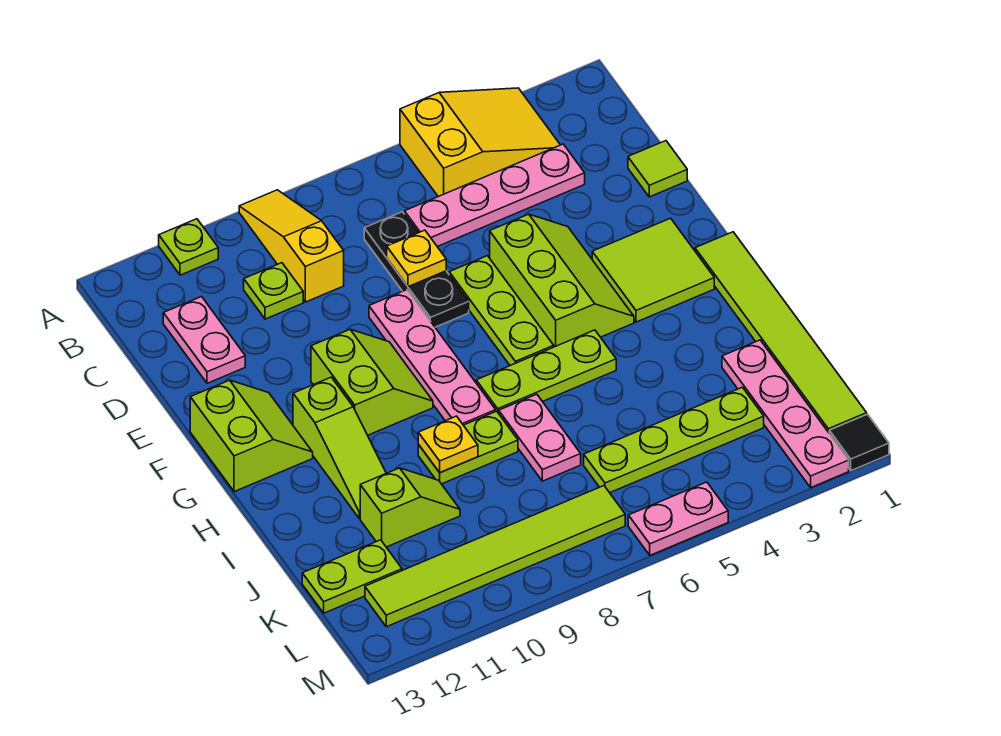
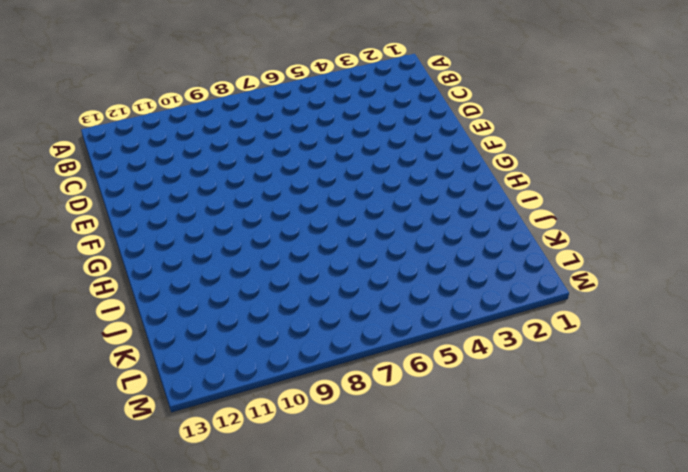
none -> yellow slope A3:B5 level 1 top 5
none -> yellow slope A9:C9 level 1 top C
none -> lime plate A11 level 1

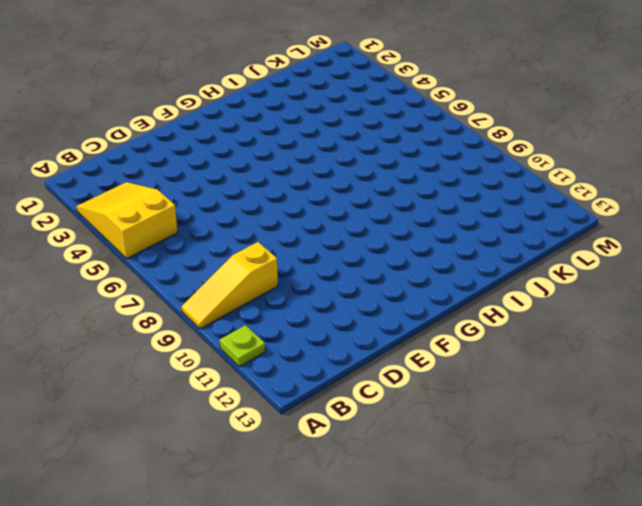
none -> pink plate C3:C6 level 1
none -> black plate C7:E7 level 1
none -> lime plate C10 level 1

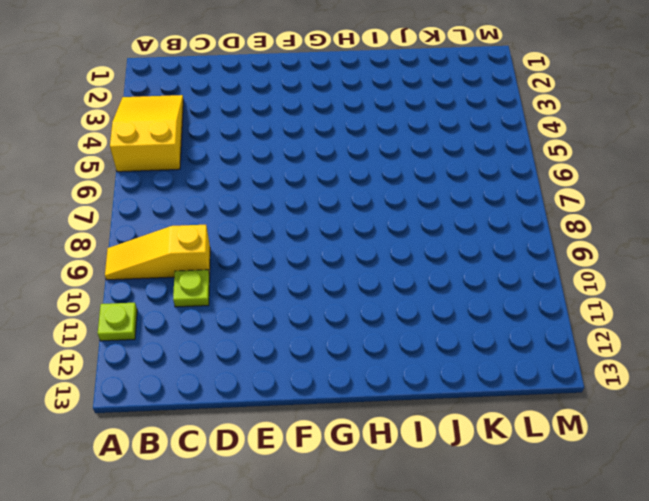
none -> pink plate C3:C6 level 1
none -> black plate C7:E7 level 1
none -> pink plate C12:D12 level 1

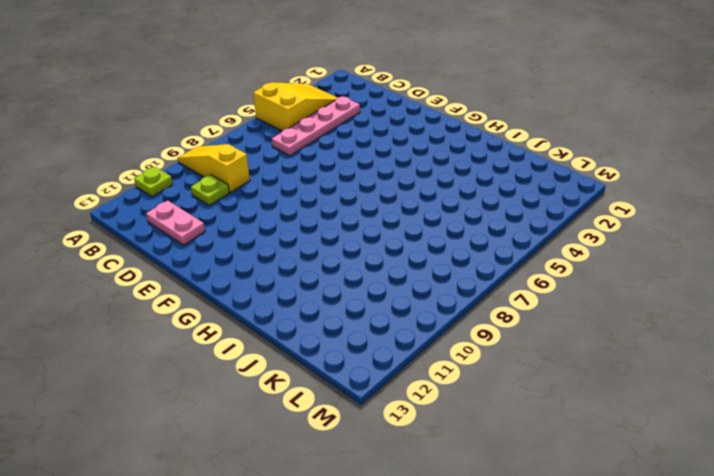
none -> black plate C7:E7 level 1
none -> lime tile D1 level 1
none -> lime slope E4:G5 level 1 top 5

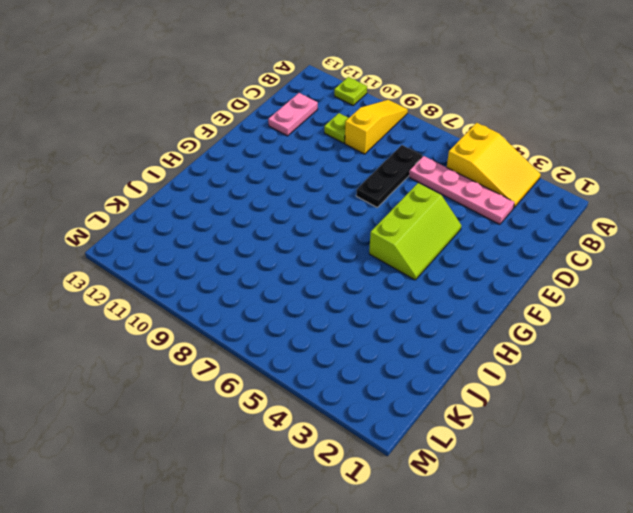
none -> lime tile D1 level 1
none -> lime plate E6:G6 level 1
none -> pink plate E8:H8 level 1

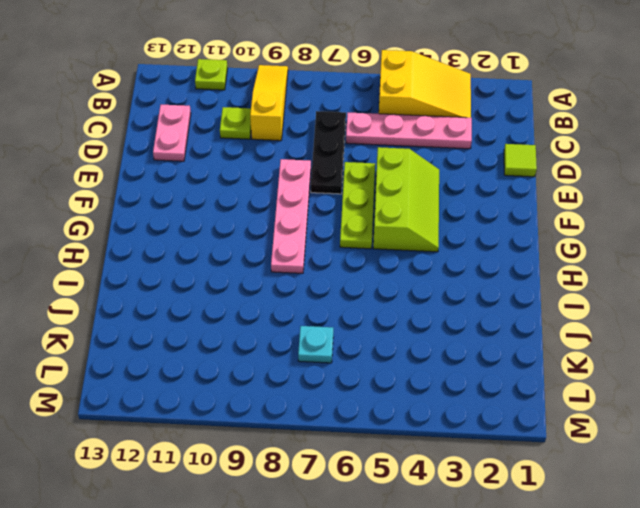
cyan plate K7 level 1 -> none
none -> lime tile F2:G3 level 1
none -> lime slope F9:G10 level 1 top 10
none -> lime slope F12:G13 level 1 top 13

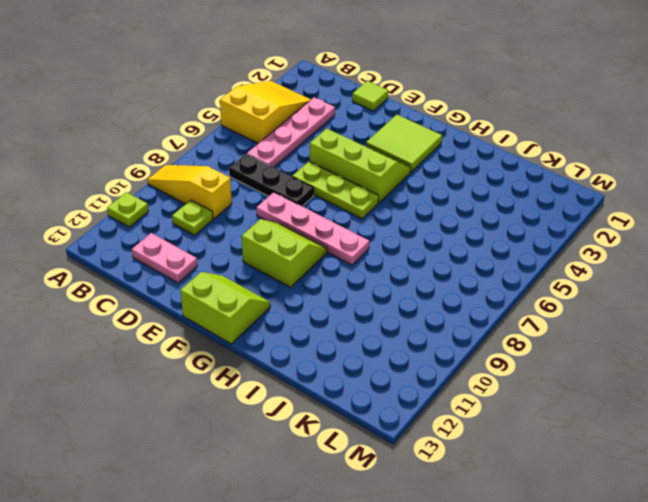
none -> lime tile G1:L1 level 1
none -> lime slope G11:I11 level 1 top G
none -> lime plate H5:H7 level 1

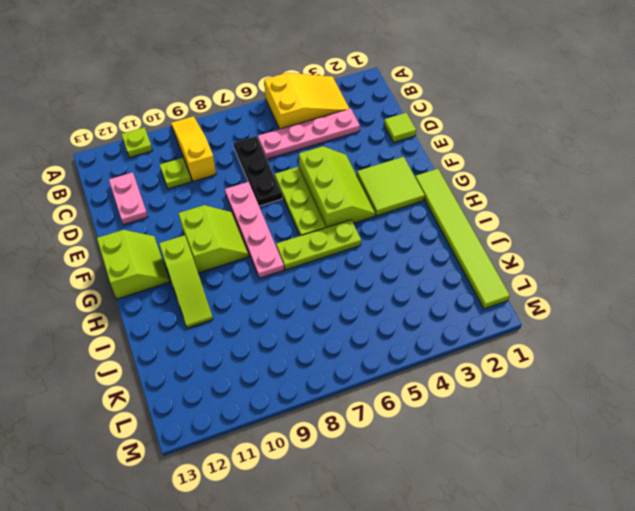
none -> pink plate I7:J7 level 1
none -> lime plate I8:I9 level 1
none -> pink plate J2:M2 level 1

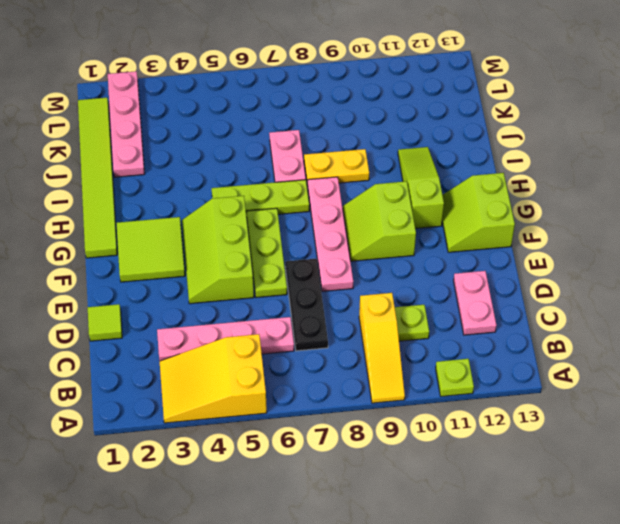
yellow plate I8:I9 level 1 -> lime plate I8:I9 level 1
none -> lime slope J10:J11 level 1 top 11
none -> lime plate K3:K6 level 1
none -> lime plate K12:K13 level 1

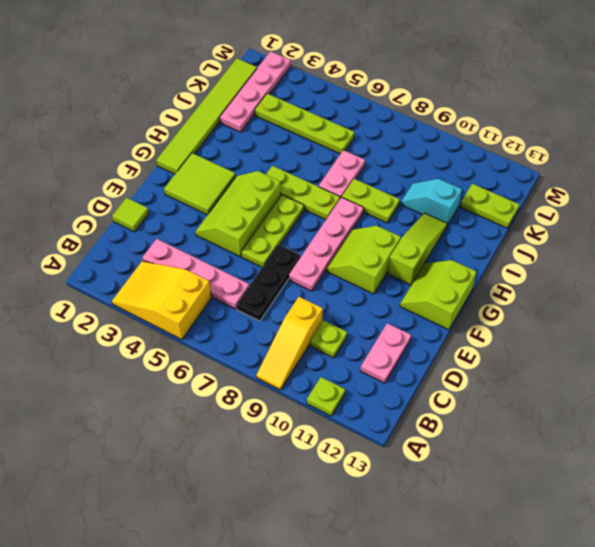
cyan slope J10:J11 level 1 top 11 -> lime slope J10:J11 level 1 top 11
none -> lime tile L7:L12 level 1
none -> black tile M1 level 1
none -> pink plate M5:M6 level 1

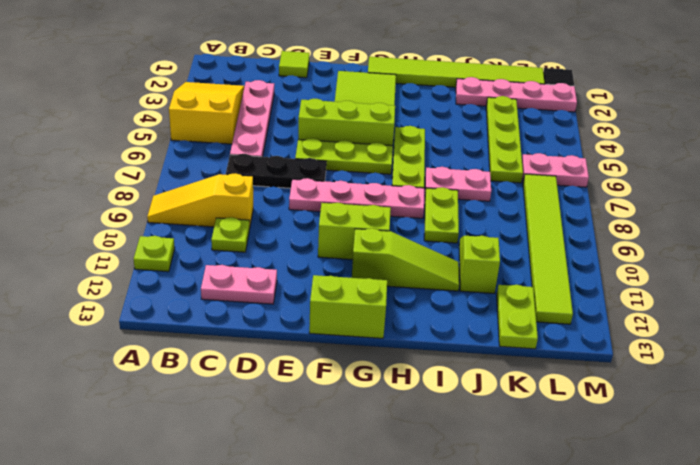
pink plate L6:M6 level 1 -> pink plate M5:M6 level 1
none -> yellow plate D7 level 2
none -> yellow plate I9 level 2

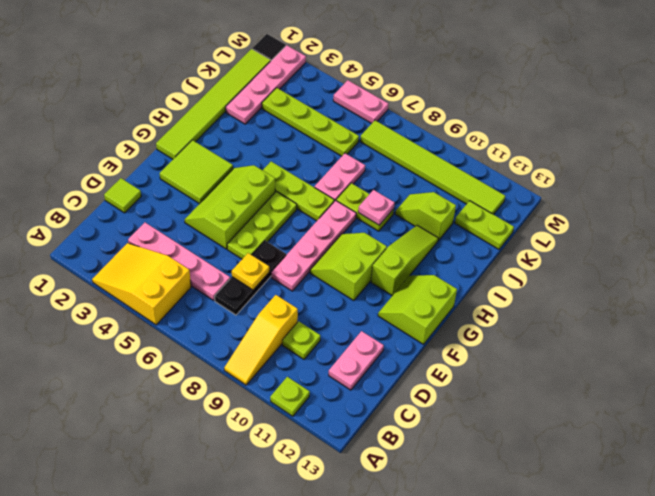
pink plate I9 level 2 -> yellow plate I9 level 2

